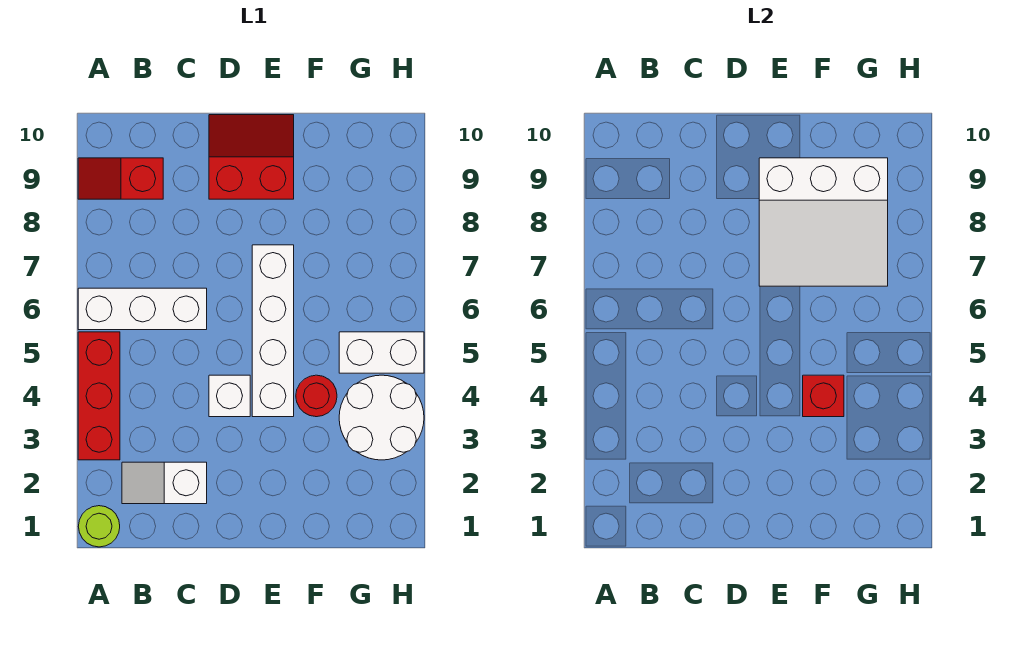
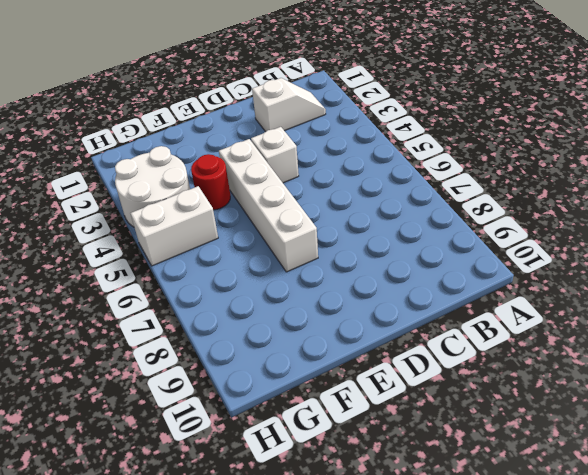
none -> lime round brick A1 level 1
none -> red brick A3:A5 level 1
none -> white brick A6:C6 level 1

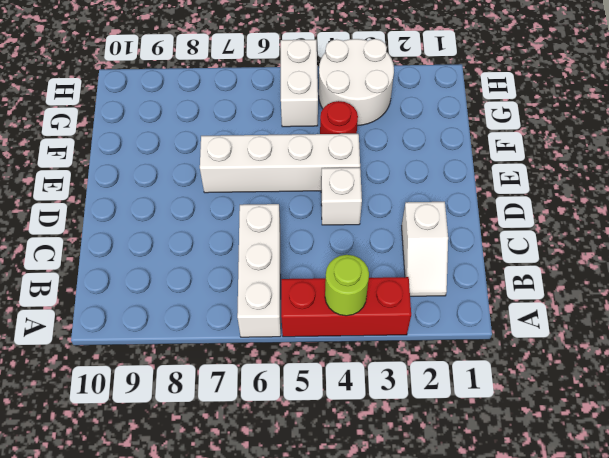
lime round brick A4 level 2 -> lime round brick A1 level 1
none -> red slope A9:B9 level 1 top B
none -> red slope D9:E10 level 1 top 9
none -> white slope E7:G9 level 2 top 9

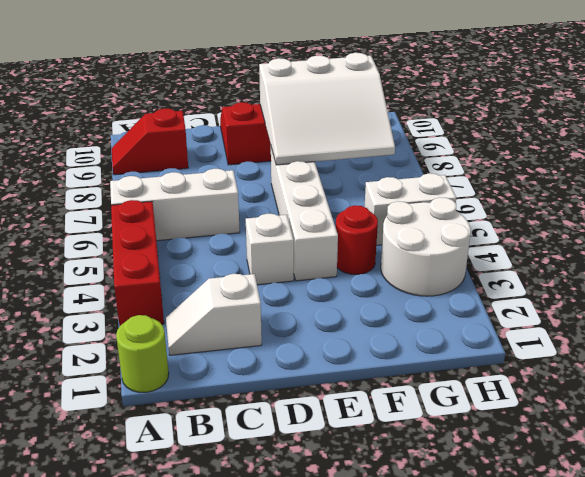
none -> red brick F4 level 2

